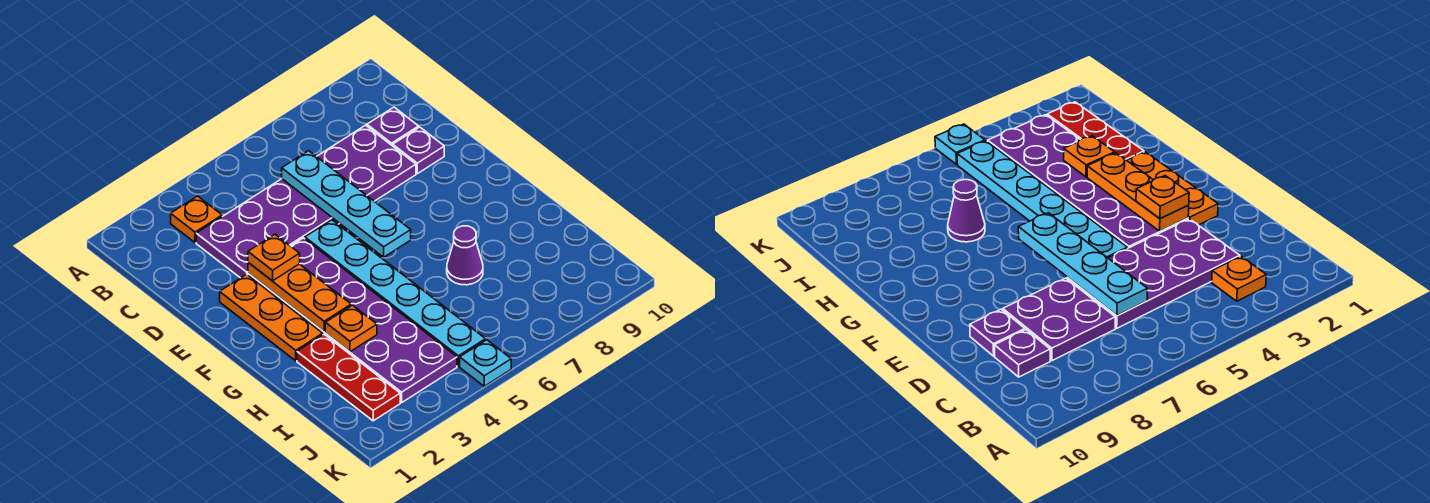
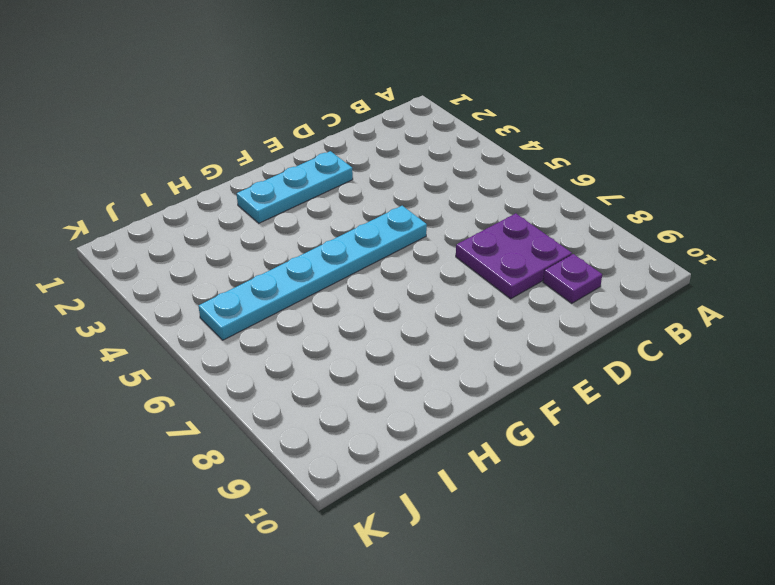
cyan plate E2:G2 level 1 -> orange plate E2:G2 level 1
none -> orange plate B3 level 1
none -> purple plate C3:D6 level 1
none -> purple plate D9 level 1

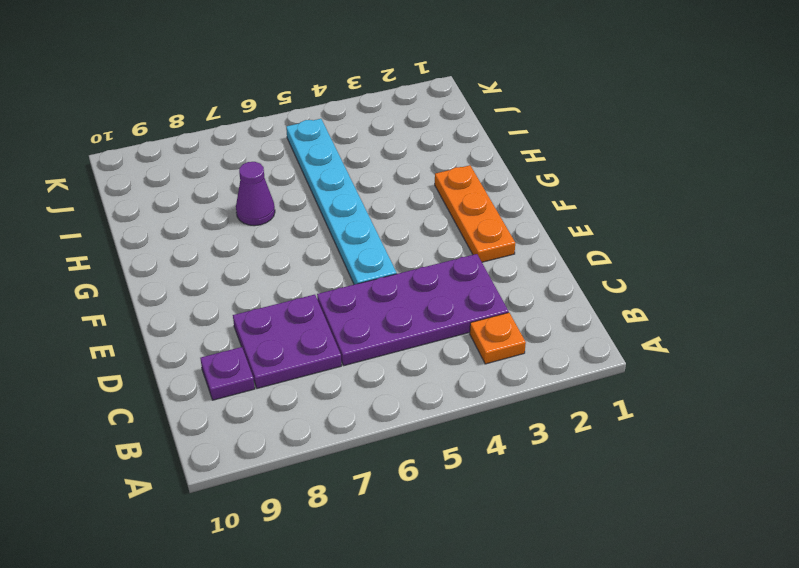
none -> purple plate D9 level 1
none -> purple plate E3:J4 level 1
none -> red plate H2:J2 level 1

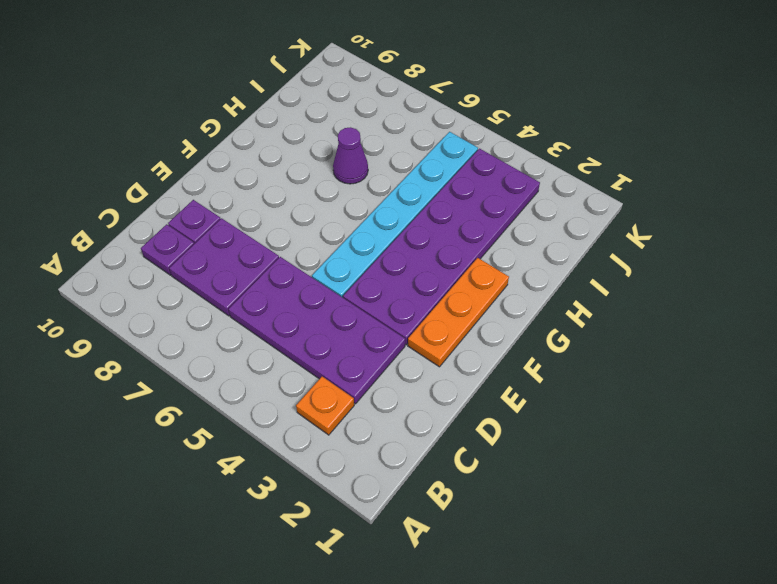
none -> red plate H2:J2 level 1
none -> cyan plate K5 level 1
none -> cyan plate C6:F6 level 2

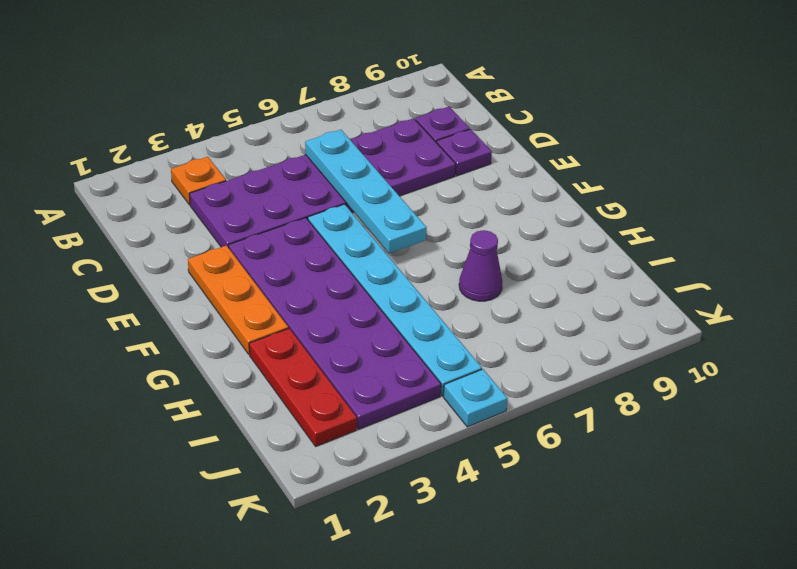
none -> orange plate E3:G3 level 2
none -> orange plate H3 level 2
none -> orange plate E3 level 3

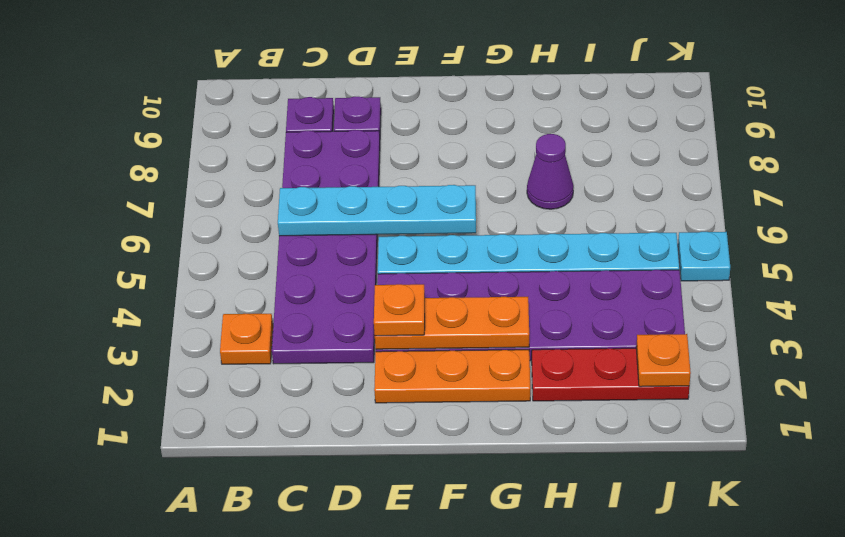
orange plate J2 level 2 -> orange plate H3 level 2

